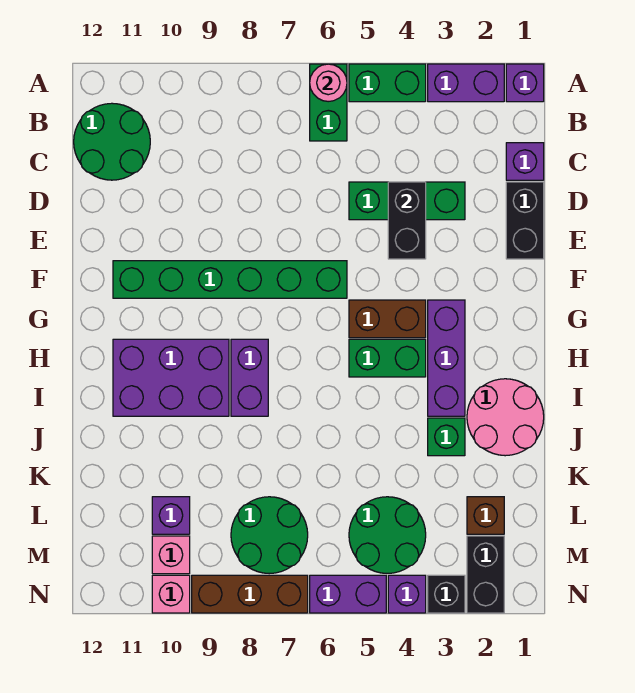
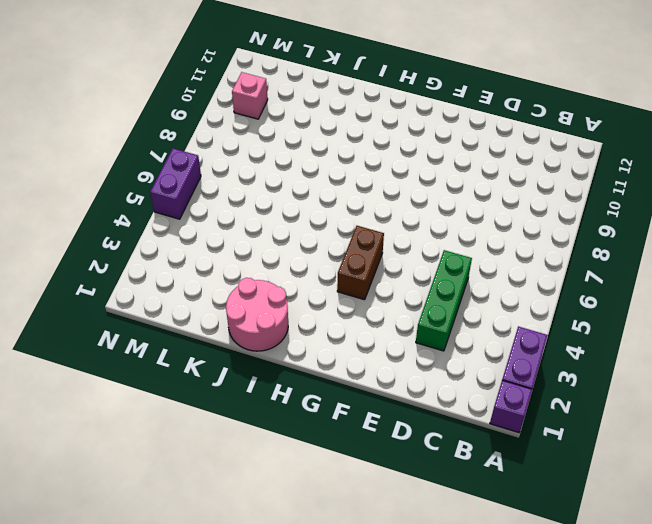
none -> green brick A4:A5 level 1
none -> green brick A6:B6 level 1
none -> green round brick B11:C12 level 1

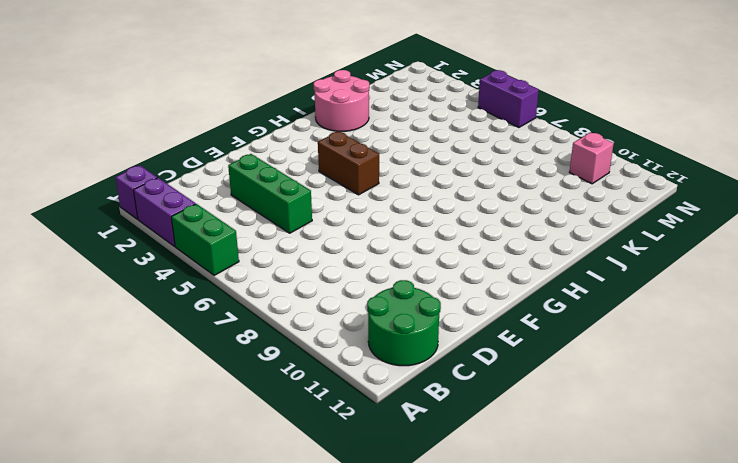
none -> green brick A6:B6 level 1
none -> purple brick C1 level 1
none -> black brick D1:E1 level 1

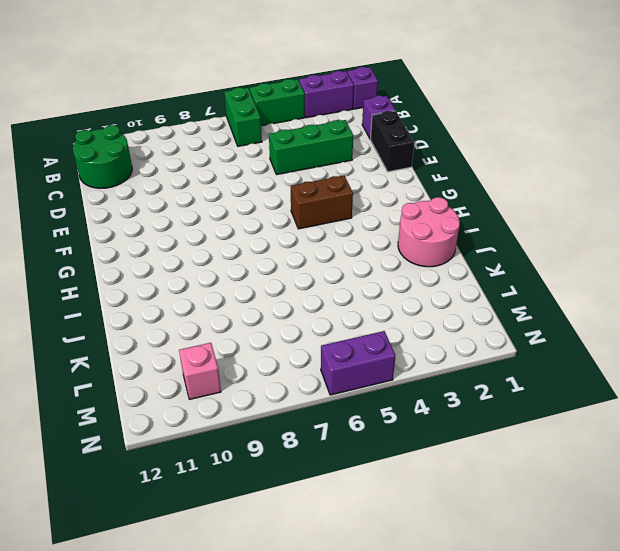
none -> green brick F6:F11 level 1
none -> purple brick G3:I3 level 1
none -> green brick H4:H5 level 1

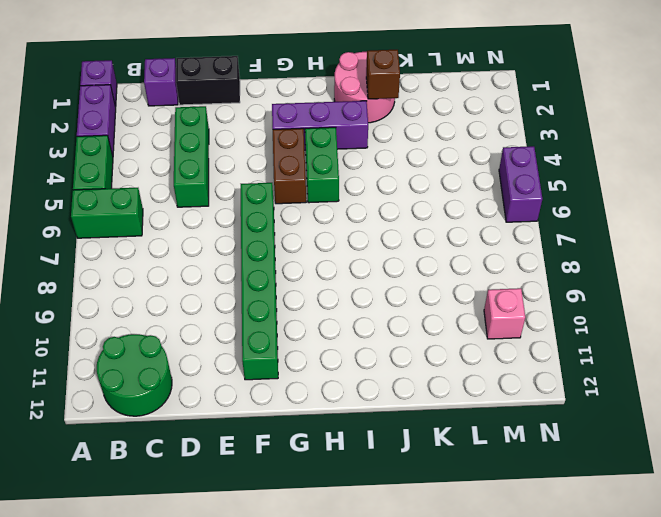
brown brick J2 level 2 -> brown brick L2 level 1
none -> purple brick H8:I8 level 1
none -> purple brick H9:I11 level 1
none -> green brick J3 level 1

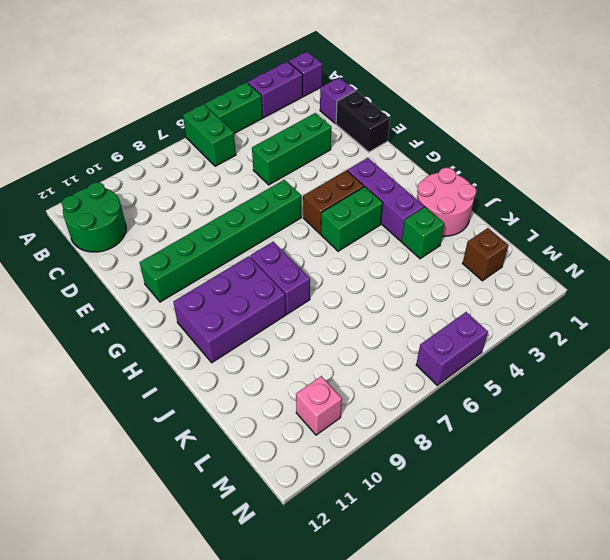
none -> green round brick L4:M5 level 1
none -> green round brick L7:M8 level 1
none -> purple brick L10 level 1

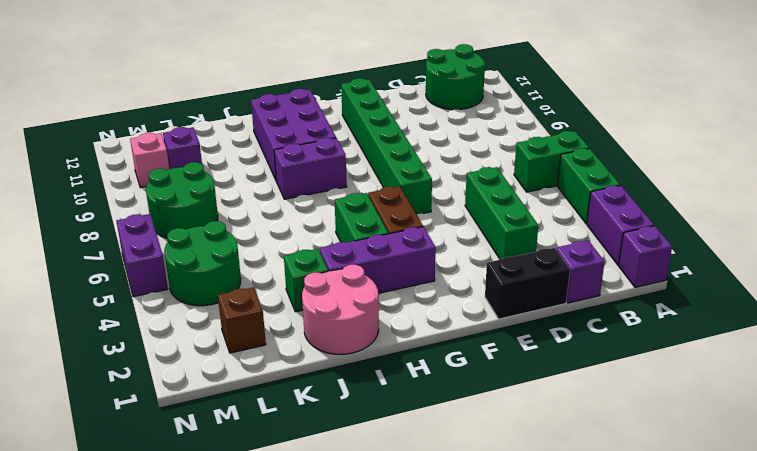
none -> black brick M2:N2 level 1
none -> black brick N3 level 1
none -> purple brick N4 level 1

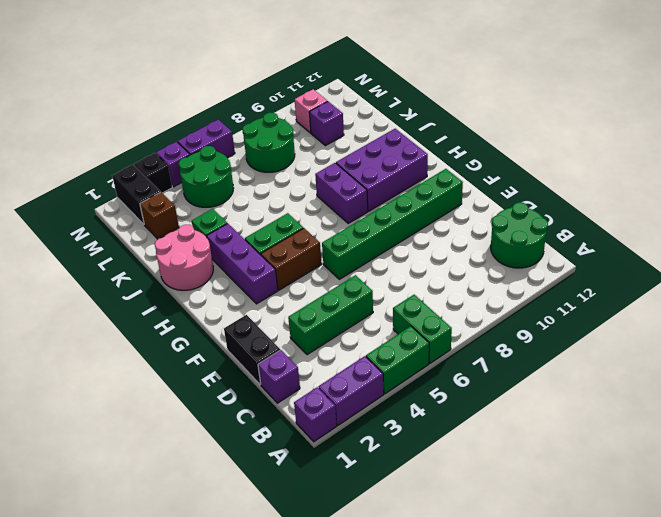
none -> brown brick N7:N9 level 1
none -> pink brick N10 level 1
none -> pink round brick A6 level 2

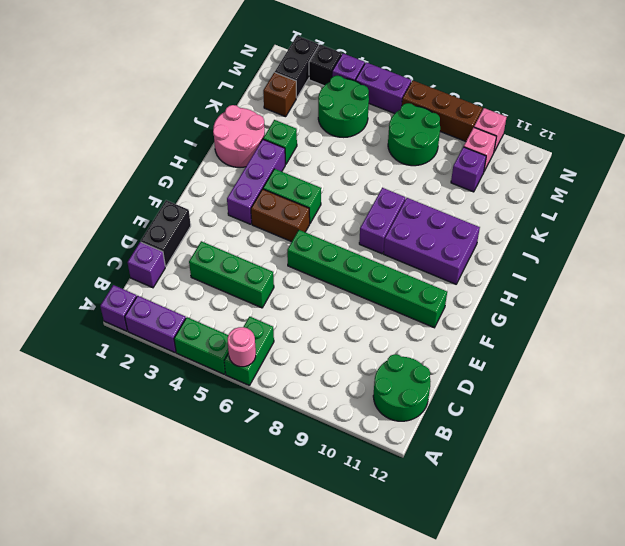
none -> black brick D4:E4 level 2

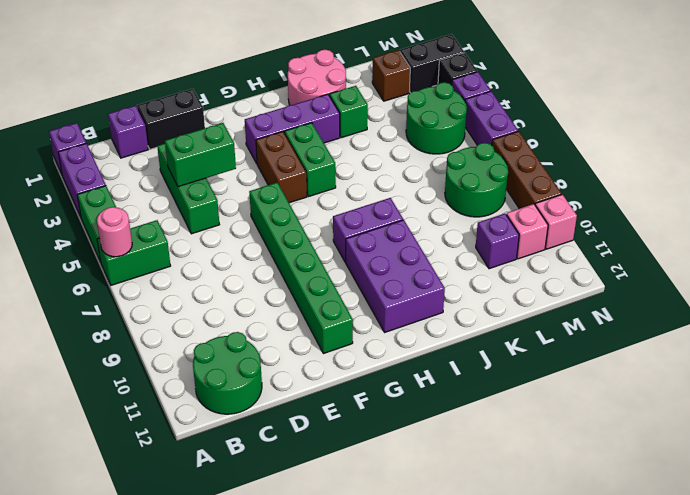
green brick D4:E4 level 2 -> black brick D4:E4 level 2

